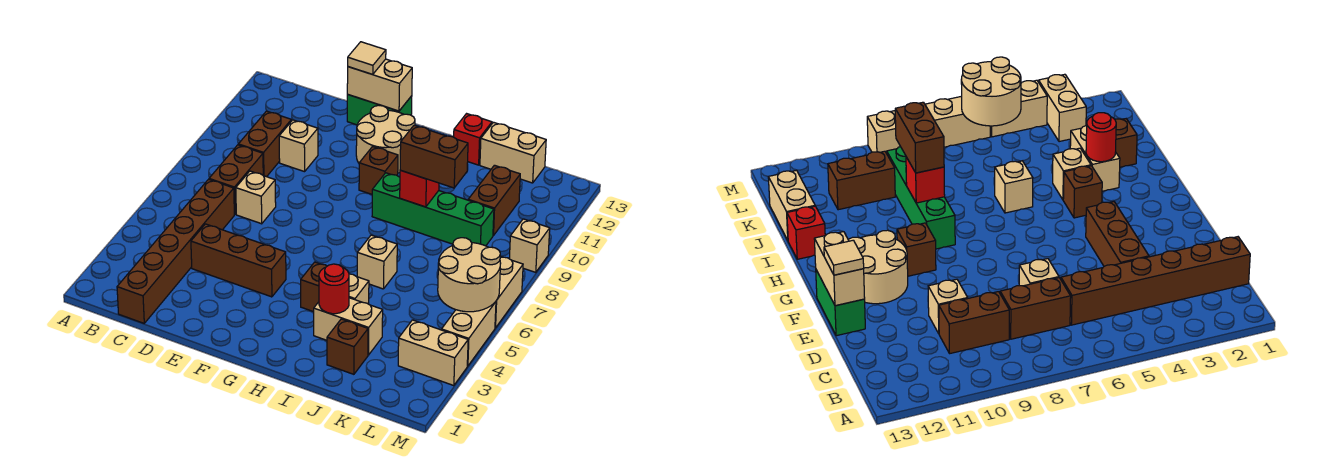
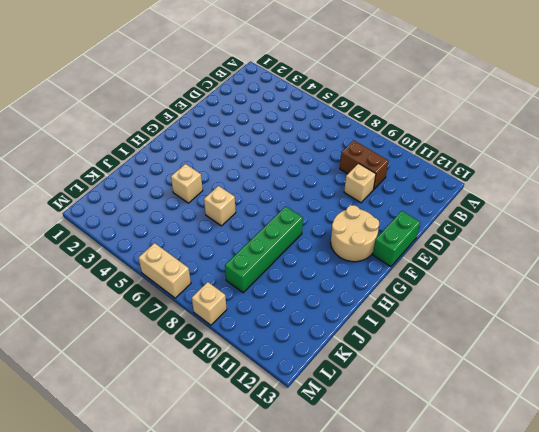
none -> brown brick C1:C6 level 1
none -> brown brick C7:C8 level 1
none -> brown brick D4:F4 level 1

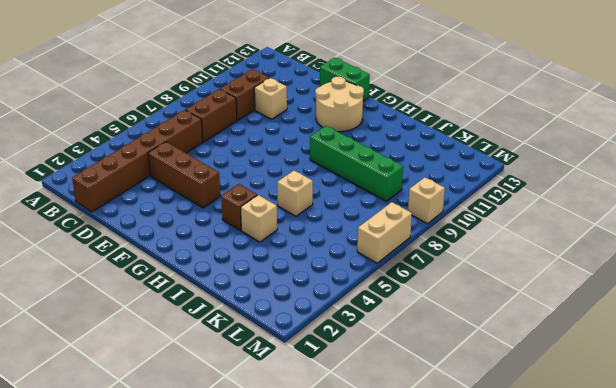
none -> tan brick D7 level 1
none -> brown brick G10 level 1
none -> tan brick I3:J3 level 1

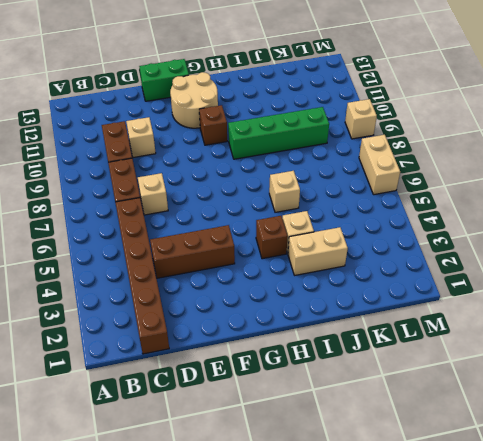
none -> red brick I13 level 1
none -> brown brick J2 level 1
none -> tan brick J13:K13 level 1

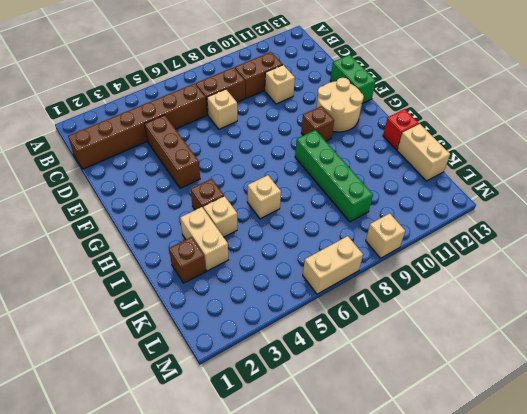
none -> brown brick K10:K11 level 1
none -> tan brick L3:M3 level 1
none -> tan brick M4:M5 level 1

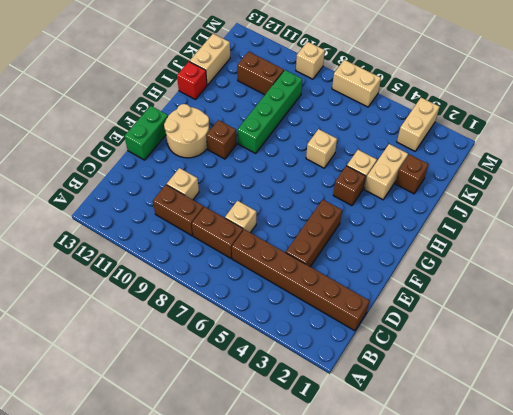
none -> tan brick M4:M5 level 1
none -> tan brick E13:F13 level 2
none -> red round brick I3 level 2

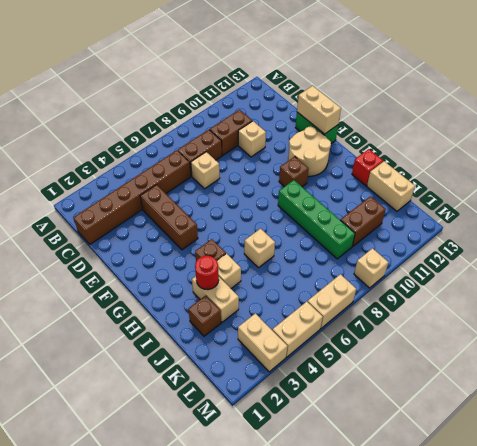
none -> red brick I9 level 2
none -> tan round brick L5:M6 level 2
none -> tan tile E13 level 3

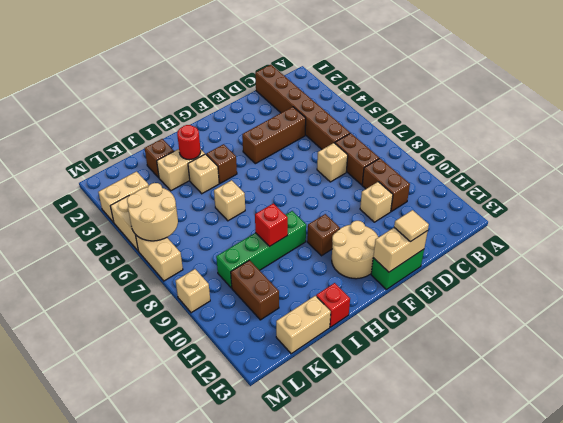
none -> brown brick I9:J9 level 3

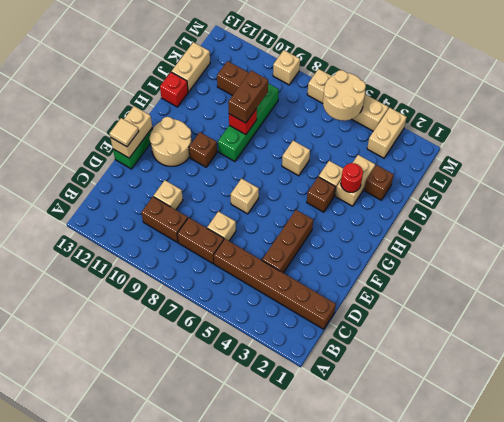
tan brick F7 level 1 -> none

